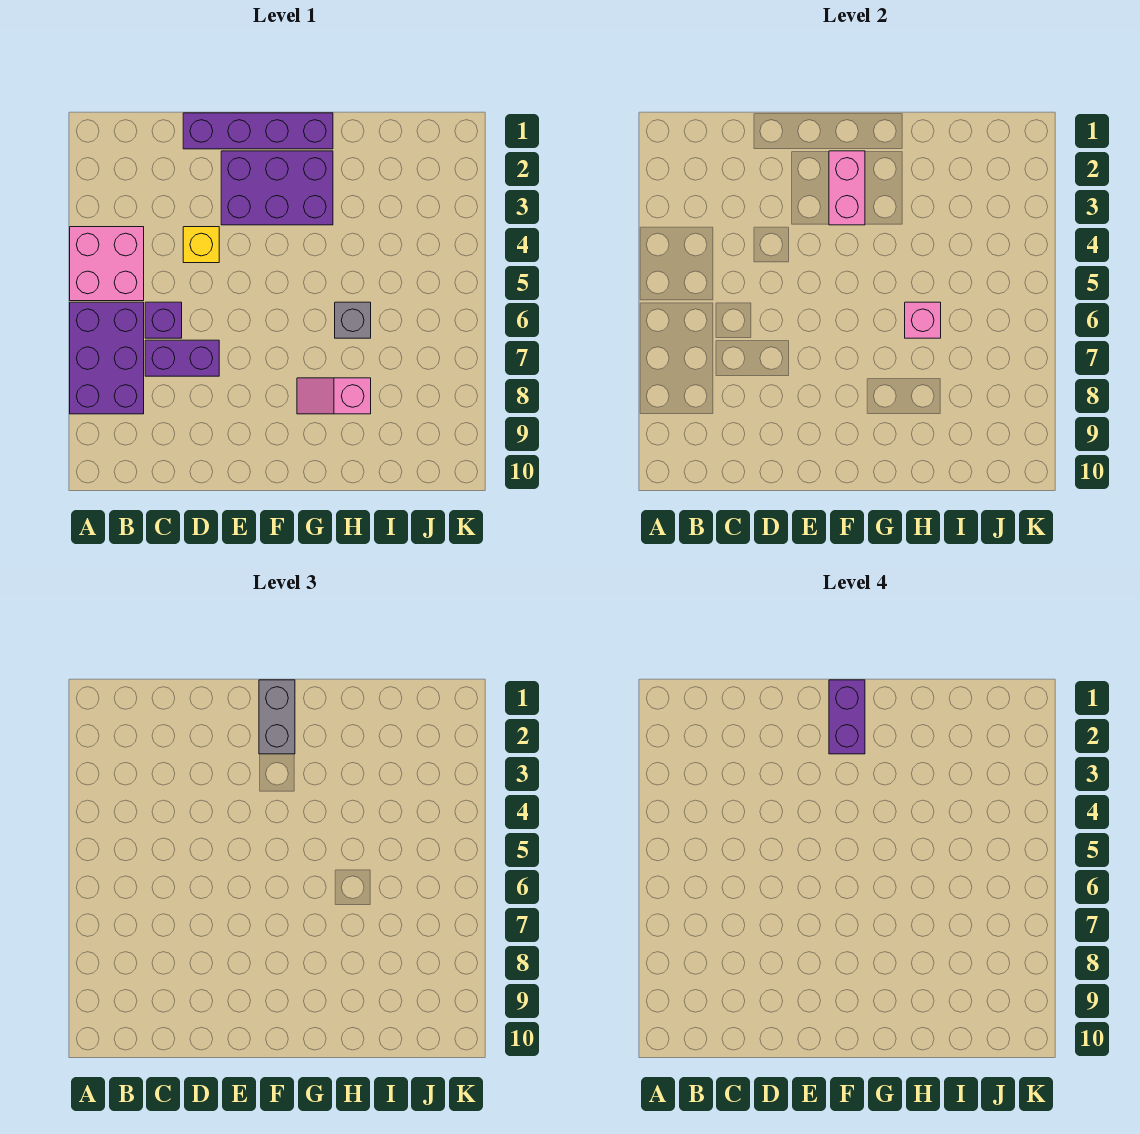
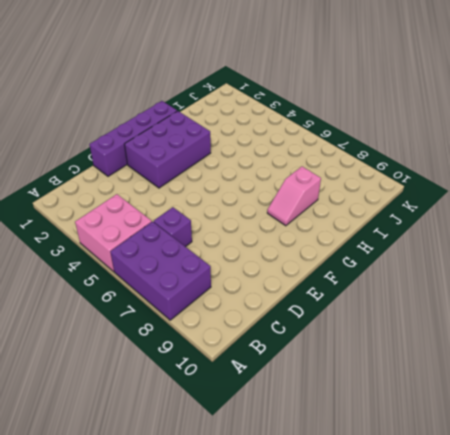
none -> purple brick C7:D7 level 1
none -> yellow brick D4 level 1
none -> grey brick H6 level 1

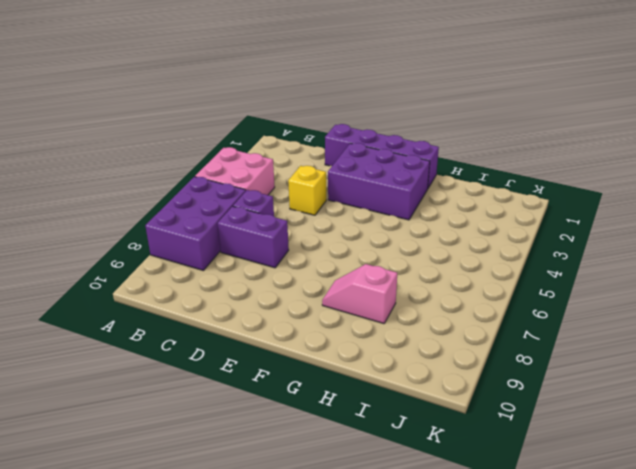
none -> grey brick H6 level 1
none -> pink brick F2:F3 level 2
none -> pink brick H6 level 2

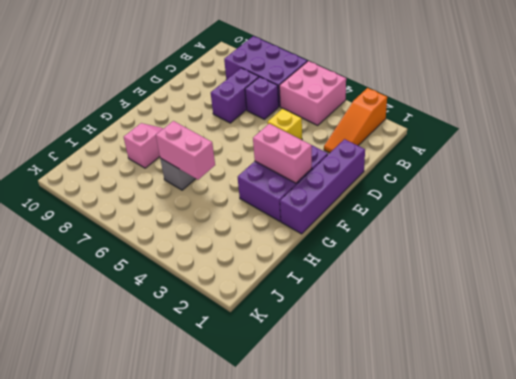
orange slope A2:C2 level 1 top A -> none
pink brick H5:H6 level 2 -> pink brick H6 level 2
none -> grey brick F1:F2 level 3
none -> purple brick F1:F2 level 4

